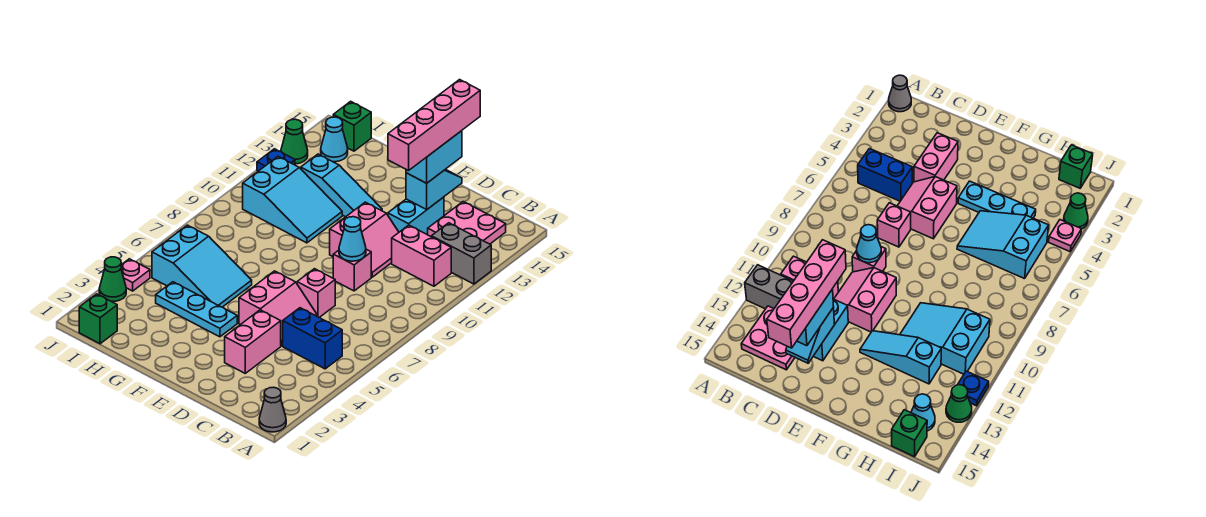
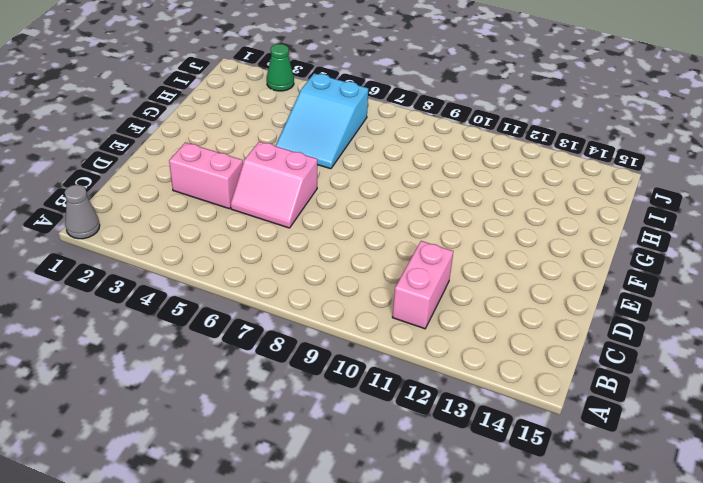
none -> grey brick A12:B12 level 1
none -> blue brick B5:C5 level 1
none -> pink plate B13:C14 level 1

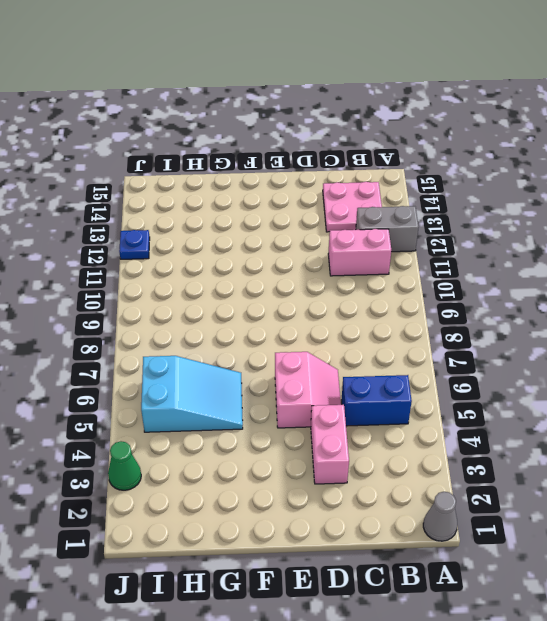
none -> pink brick D7 level 1
none -> pink brick D9 level 1
none -> pink slope D10:E11 level 1 top E

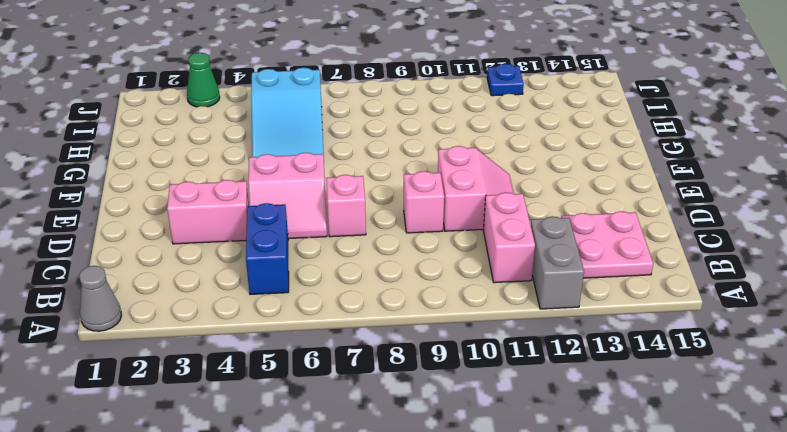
pink slope D10:E11 level 1 top 10 -> pink slope D10:E11 level 1 top E
none -> cyan brick D12:D13 level 1
none -> cyan plate F4:H4 level 1
none -> cyan slope F12:H12 level 1 top H

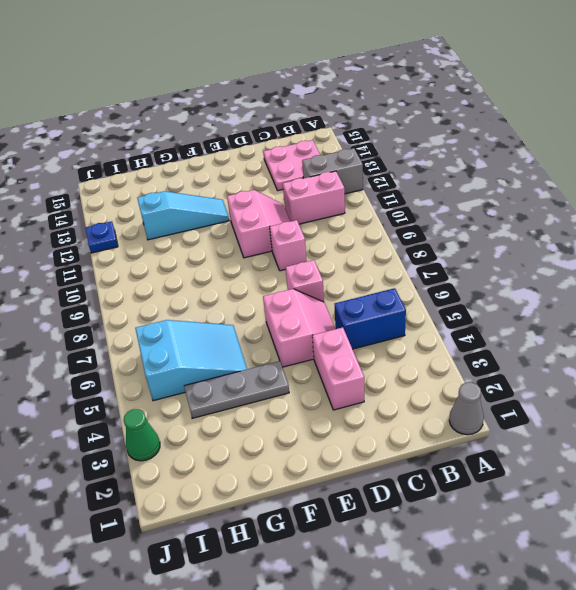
grey plate F4:H4 level 1 -> cyan plate F4:H4 level 1
none -> cyan brick D12:D13 level 1
none -> cyan slope G10:I11 level 1 top I
none -> green brick I1 level 1

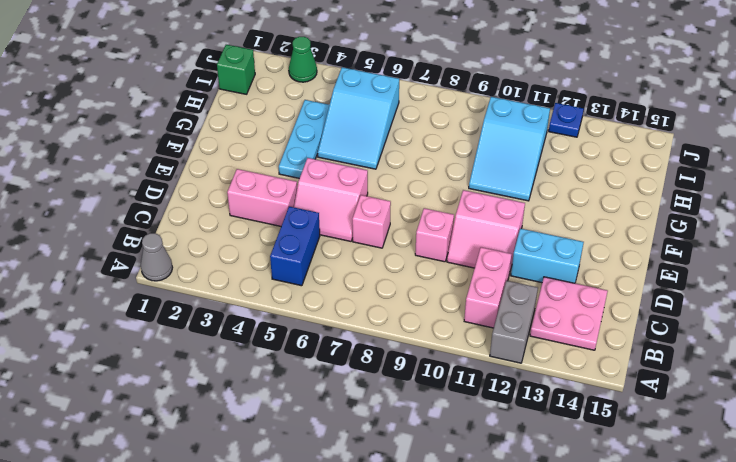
none -> cyan slope F12:H12 level 1 top H
none -> cyan cone I14 level 1
none -> green brick I15 level 1

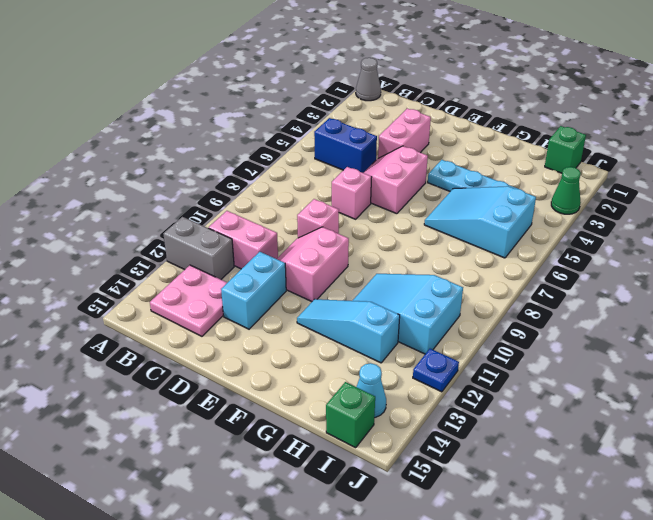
none -> pink plate J4 level 1
none -> green cone J13 level 1
none -> cyan cone D9 level 2

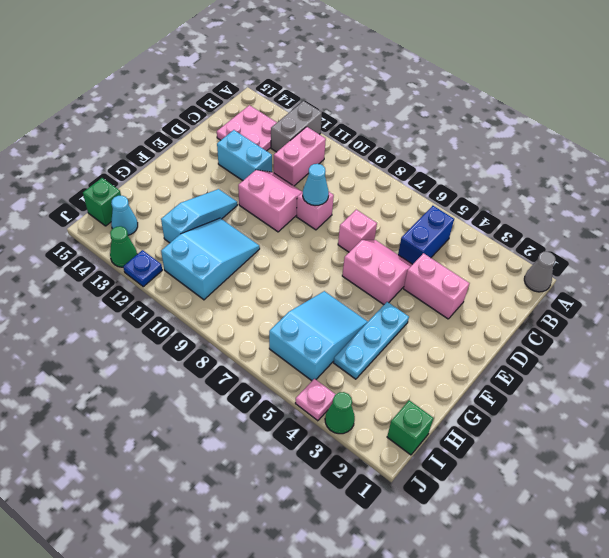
none -> cyan slope D13:D14 level 2 top 13
none -> cyan brick D13:D14 level 3
none -> pink brick D12:D15 level 4

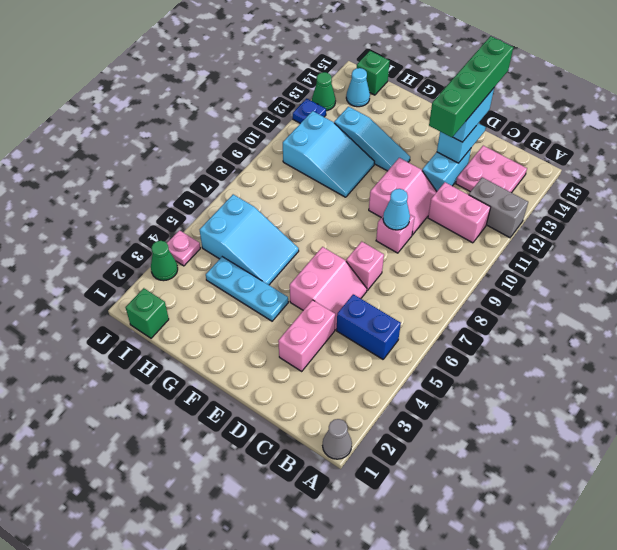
green brick D12:D15 level 4 -> pink brick D12:D15 level 4

